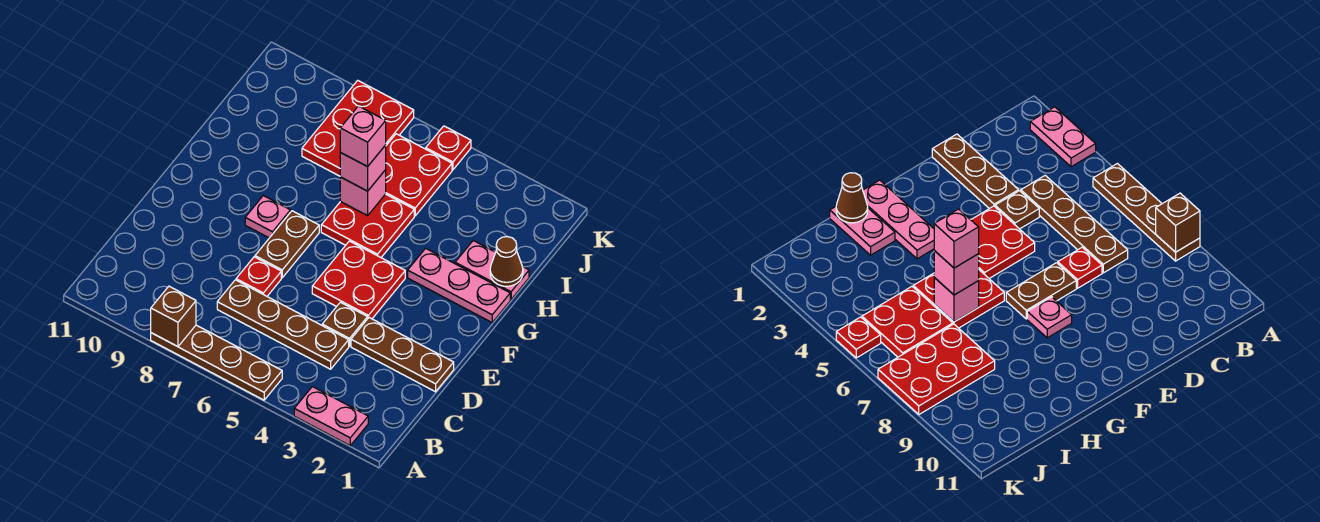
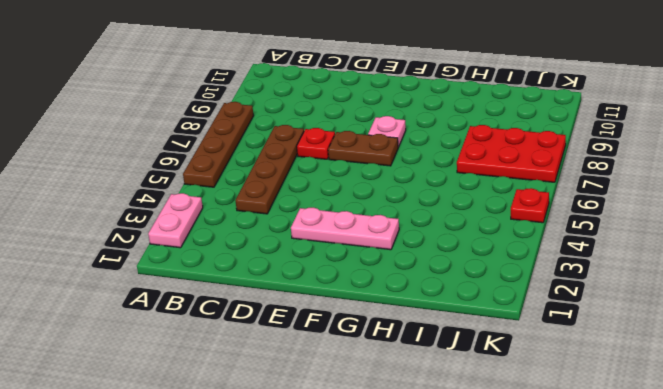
pink plate E3:G3 level 1 -> pink plate G1:G3 level 1
none -> brown plate D1:D3 level 1
none -> brown plate D4 level 1
none -> red plate E4:F5 level 1

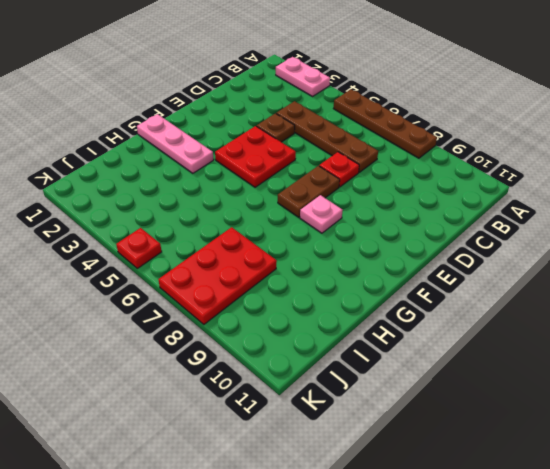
none -> brown plate D1:D3 level 1
none -> red plate G5:H6 level 1
none -> pink plate H1:H2 level 1

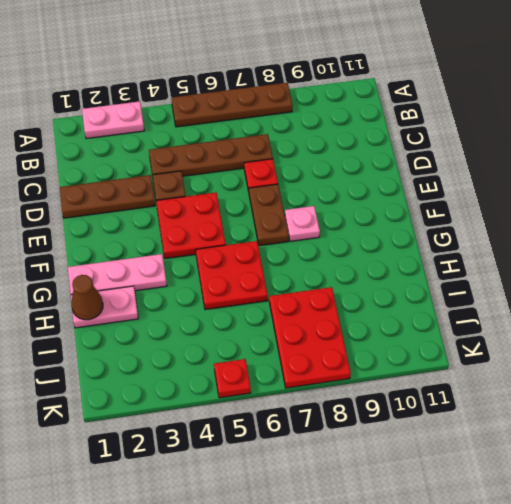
none -> red plate I5:J6 level 1
none -> brown brick A8 level 2
none -> pink brick H6 level 2

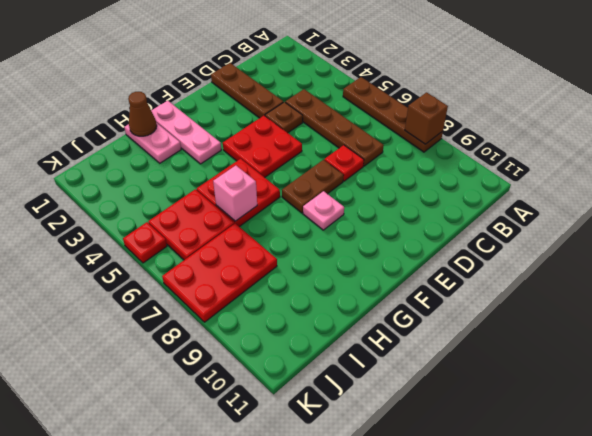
none -> pink plate A2:A3 level 1
none -> pink brick H6 level 3
none -> pink brick H6 level 4

